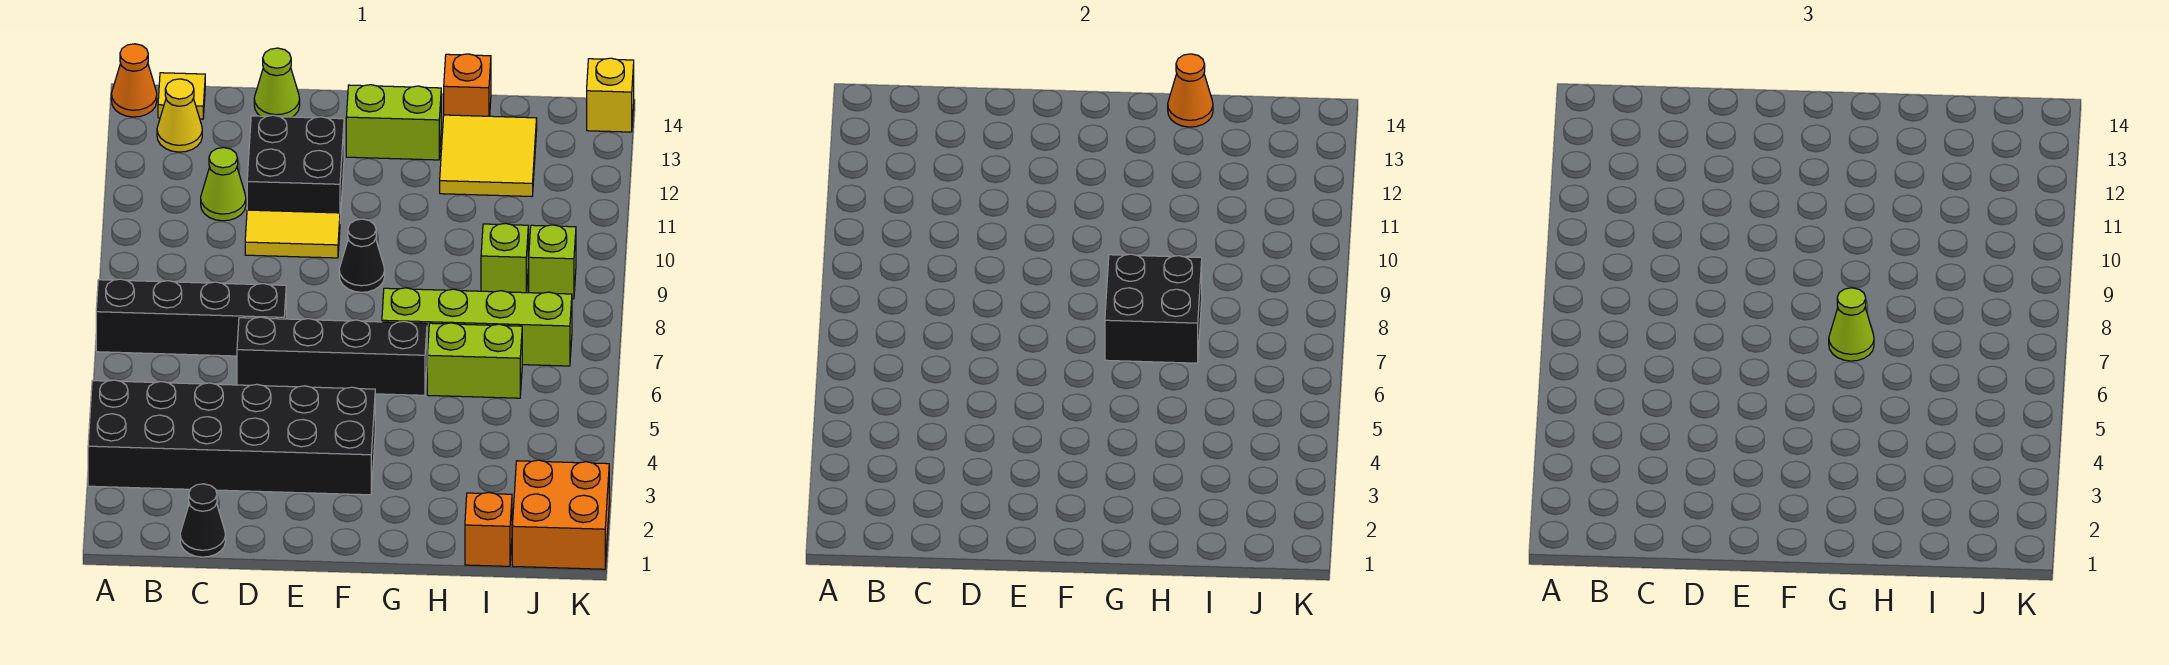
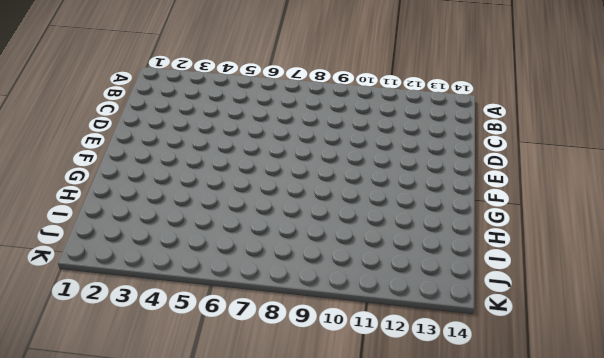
none -> black brick A3:F4 level 1
none -> black brick A7:D7 level 1
none -> orange cone A14 level 1

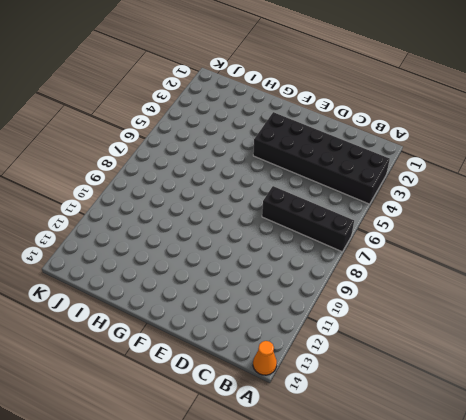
none -> yellow cone B13 level 1
none -> yellow tile B14 level 1
none -> black cone C1 level 1

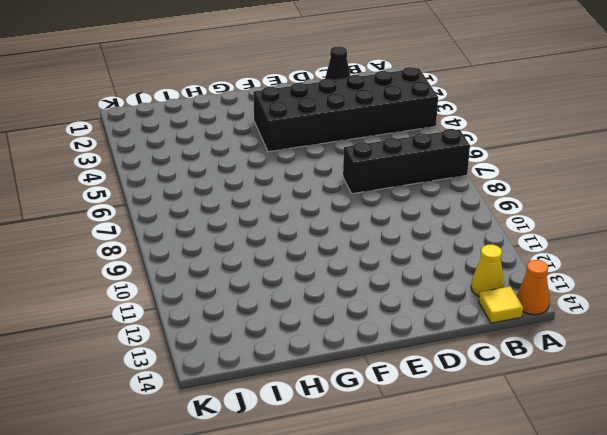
none -> lime cone C11 level 1
none -> black brick D6:G6 level 1
none -> yellow tile D10:E10 level 1

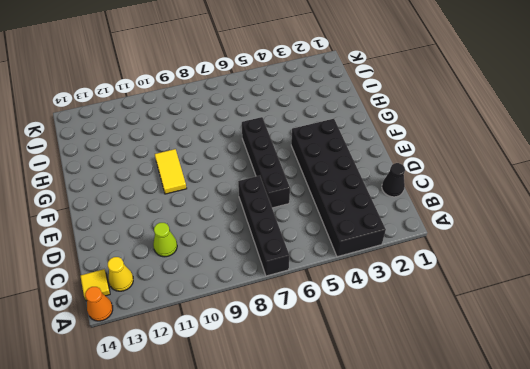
yellow tile F10:G10 level 1 -> yellow tile D10:E10 level 1
none -> black brick D11:E12 level 1
none -> lime cone D14 level 1
none -> black cone F9 level 1

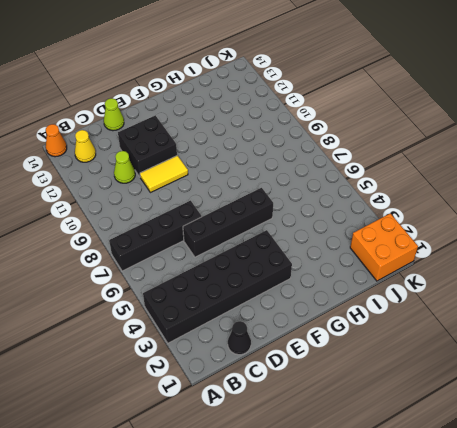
none -> yellow tile B14 level 1
none -> black cone F9 level 1
none -> lime brick F13:G13 level 1

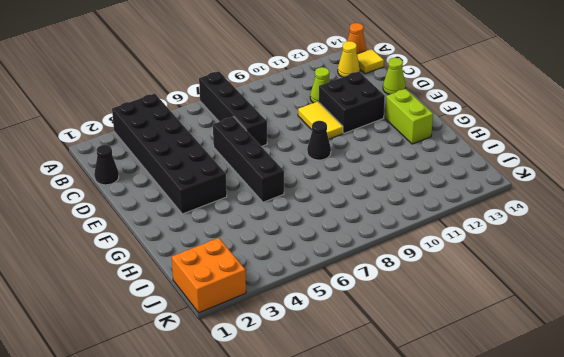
none -> lime brick G7:J7 level 1
none -> lime brick H6:I6 level 1
none -> yellow tile H12:I13 level 1

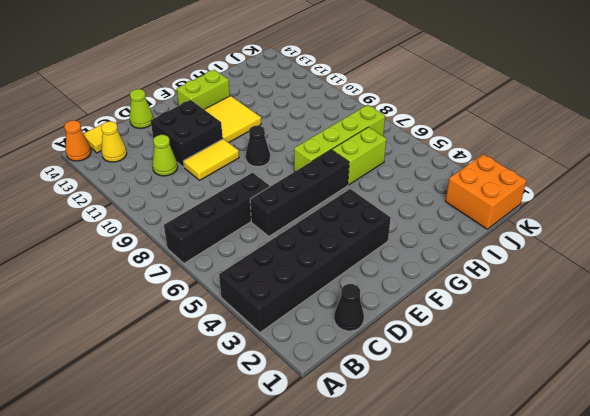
yellow tile F11:G12 level 1 -> yellow tile H12:I13 level 1
none -> orange brick H14 level 1
none -> orange brick I1 level 1
none -> lime brick I9 level 1

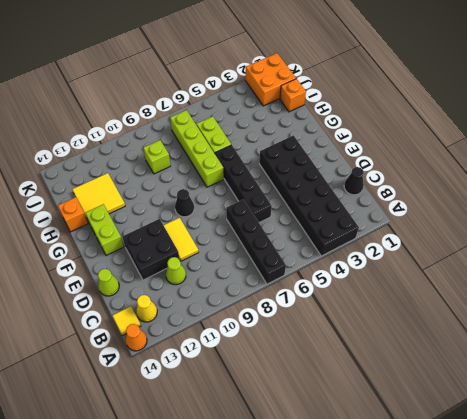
none -> lime brick J9 level 1
none -> yellow brick K14 level 1
none -> black brick G7:H8 level 2

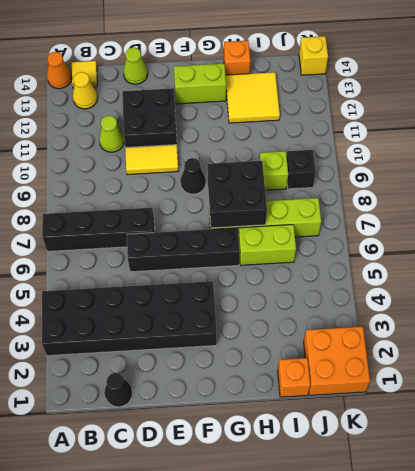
black brick J9 level 1 -> lime brick J9 level 1
none -> orange cone H14 level 2
none -> lime cone G7 level 3

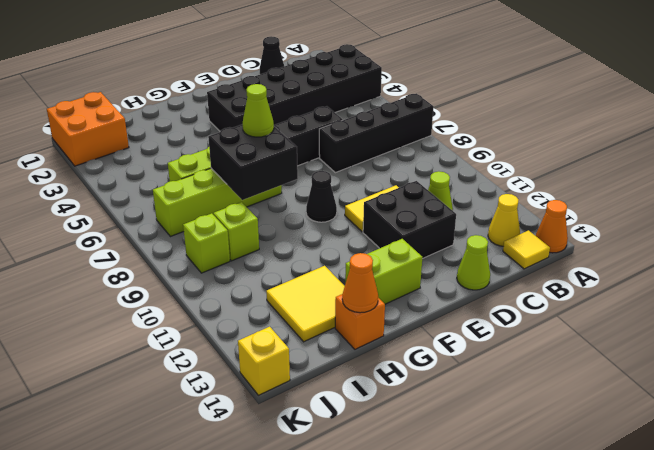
none -> orange brick I1 level 1

